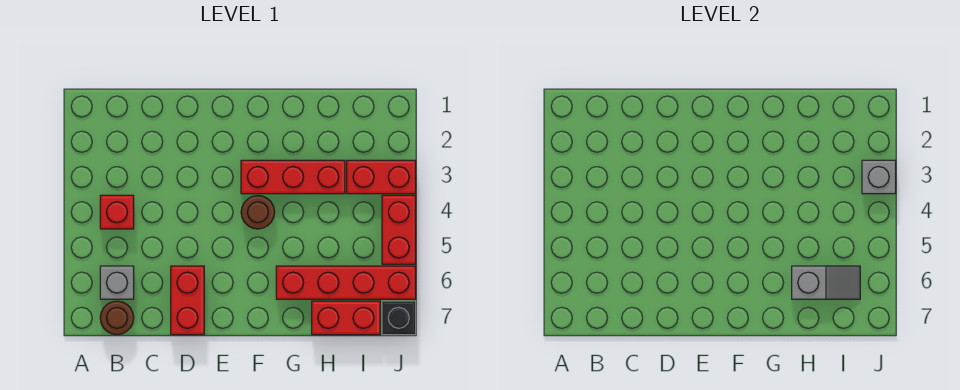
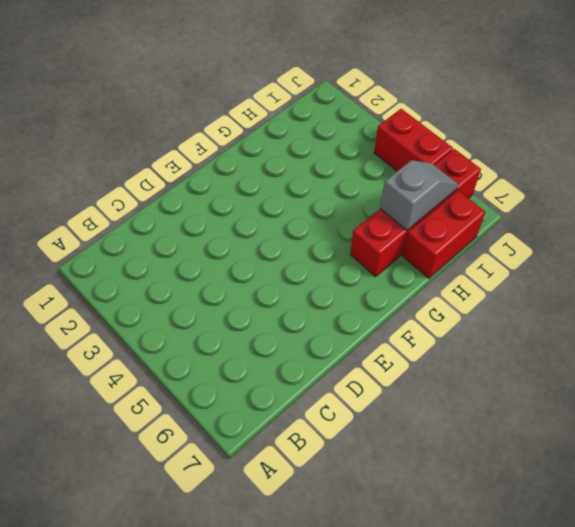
none -> red brick B4 level 1
none -> grey brick B6 level 1
none -> brown round brick B7 level 1

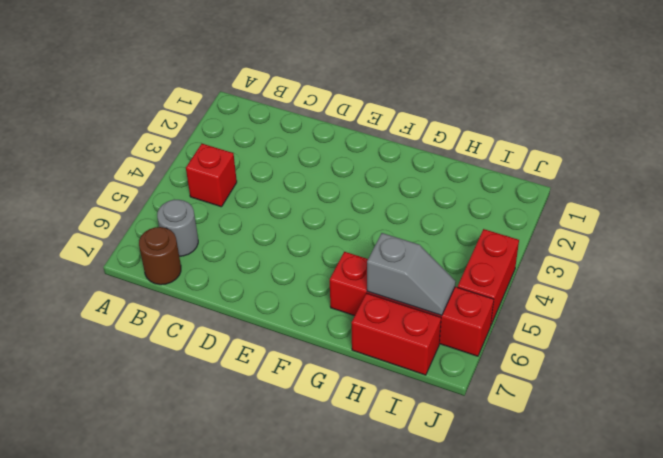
grey round brick B6 level 1 -> grey brick B6 level 1
none -> red brick D6:D7 level 1
none -> red brick F3:H3 level 1
none -> brown round brick F4 level 1

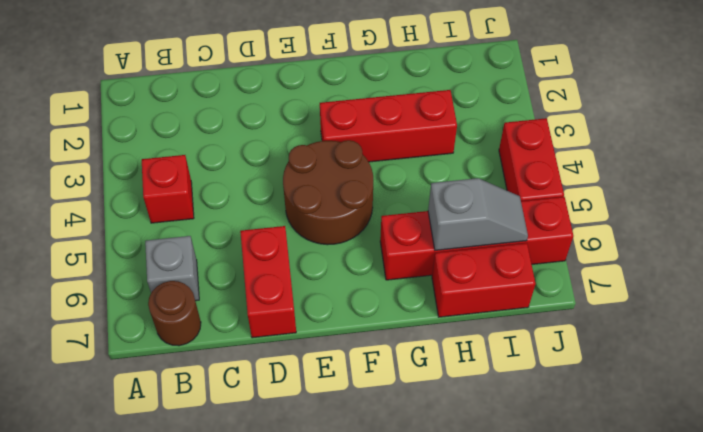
brown round brick E4:F5 level 1 -> brown round brick F4 level 1
none -> red brick I3:J3 level 1
none -> black brick J7 level 1
none -> grey brick J3 level 2

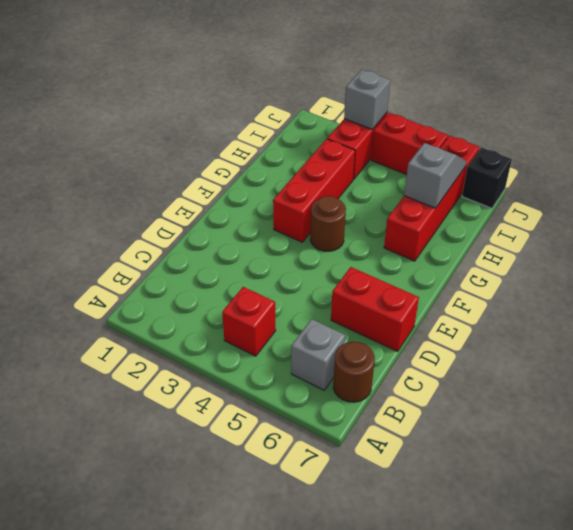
none -> red brick H7:I7 level 1

